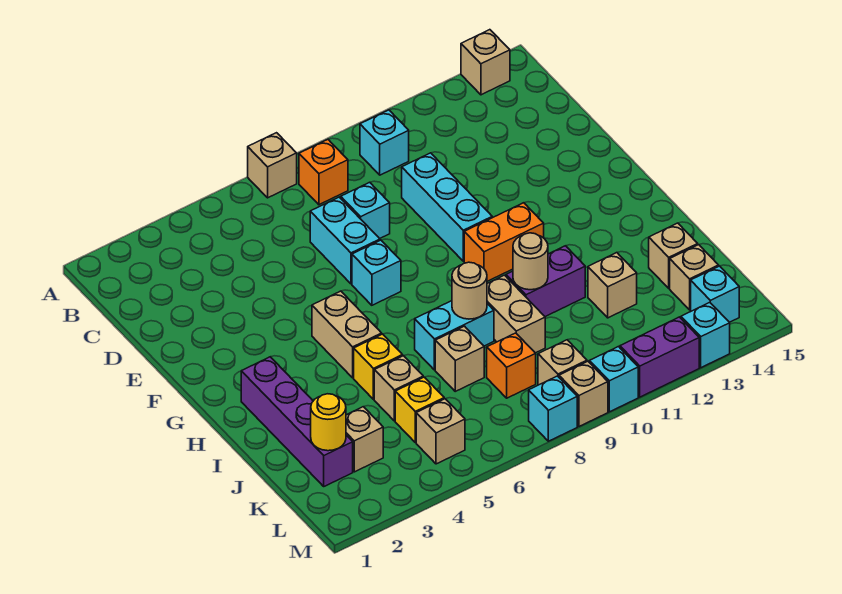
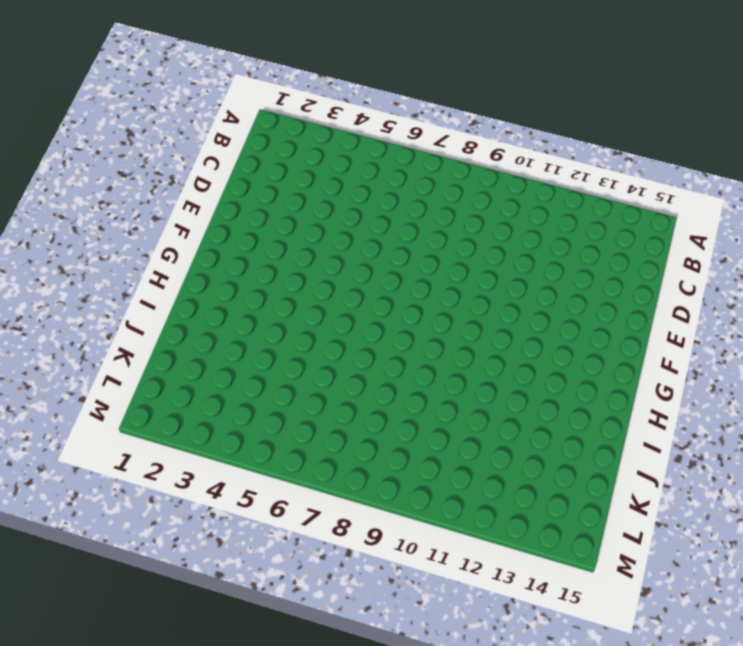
none -> tan brick A7 level 1
none -> tan brick A14 level 1
none -> orange brick B8 level 1
none -> cyan brick B10 level 1

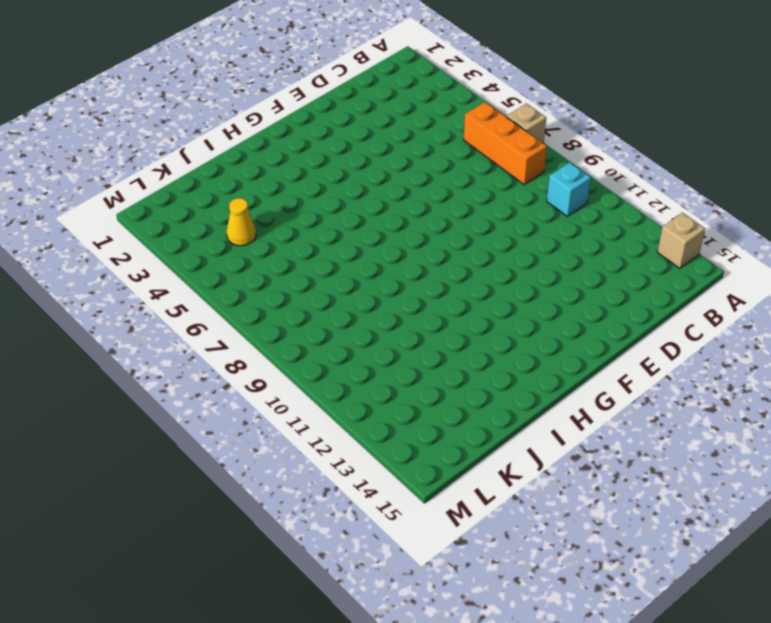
orange brick B6:B8 level 1 -> orange brick B8 level 1
yellow cone K4 level 1 -> none
none -> cyan brick D7:E7 level 1
none -> cyan brick D8 level 1
none -> cyan brick D10:F10 level 1
none -> cyan brick F7 level 1

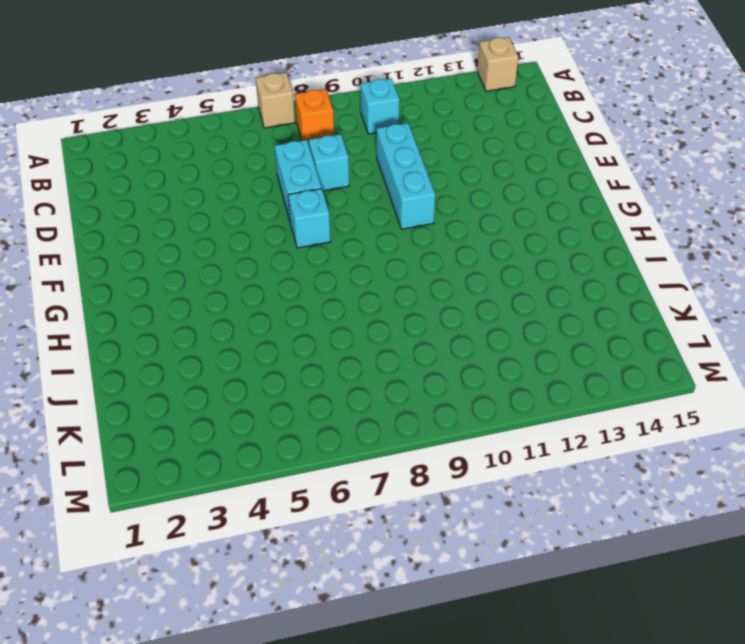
none -> tan brick G5:H5 level 1
none -> orange brick G10:G11 level 1
none -> purple brick H2:K2 level 1
none -> yellow brick I5 level 1

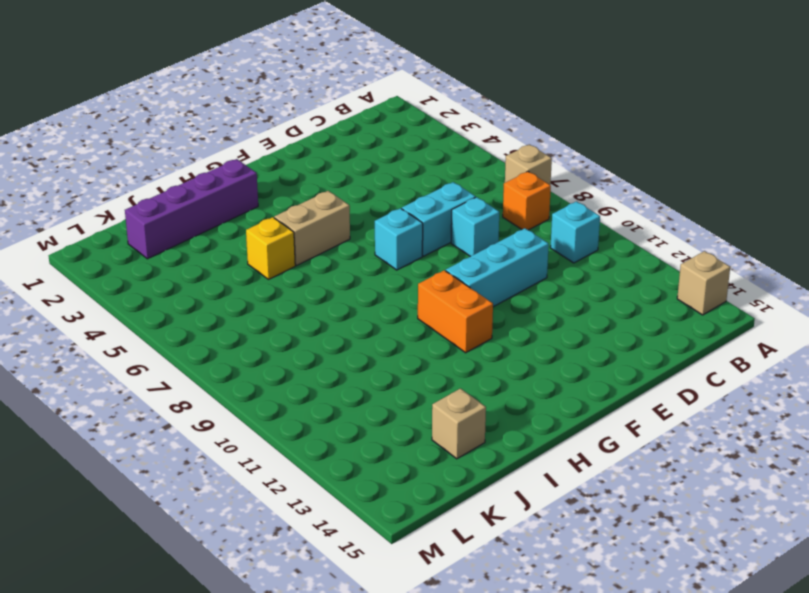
none -> cyan brick I7:I8 level 1
none -> tan brick I9:J9 level 1
none -> purple brick I10:I11 level 1
none -> tan brick J5 level 1

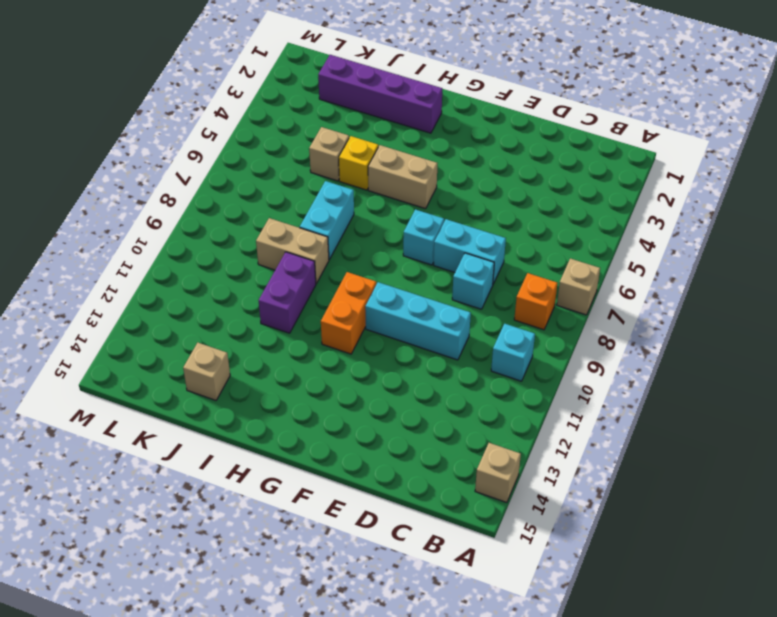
none -> tan brick J7 level 1
none -> tan brick J12 level 1
none -> tan brick K3 level 1
none -> yellow brick K5 level 1

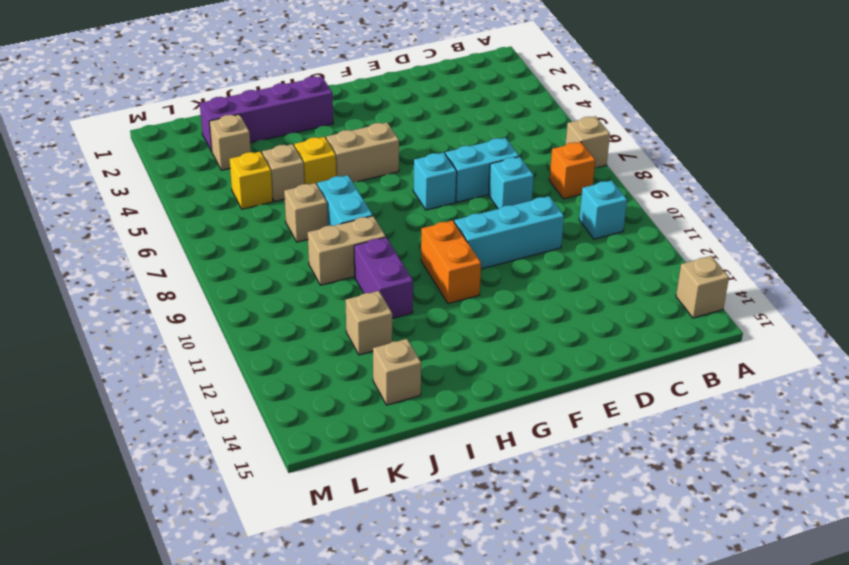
none -> orange brick K8 level 1
none -> tan brick K14 level 1
none -> tan brick L5 level 1
none -> tan brick L9 level 1

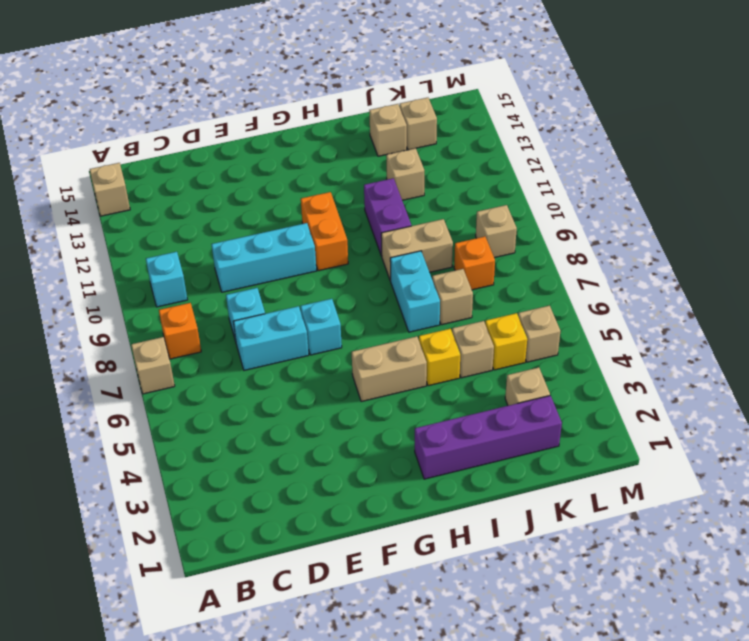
none -> cyan brick L14 level 1
none -> cyan brick M8 level 1
none -> tan brick M9 level 1
none -> cyan brick M10 level 1

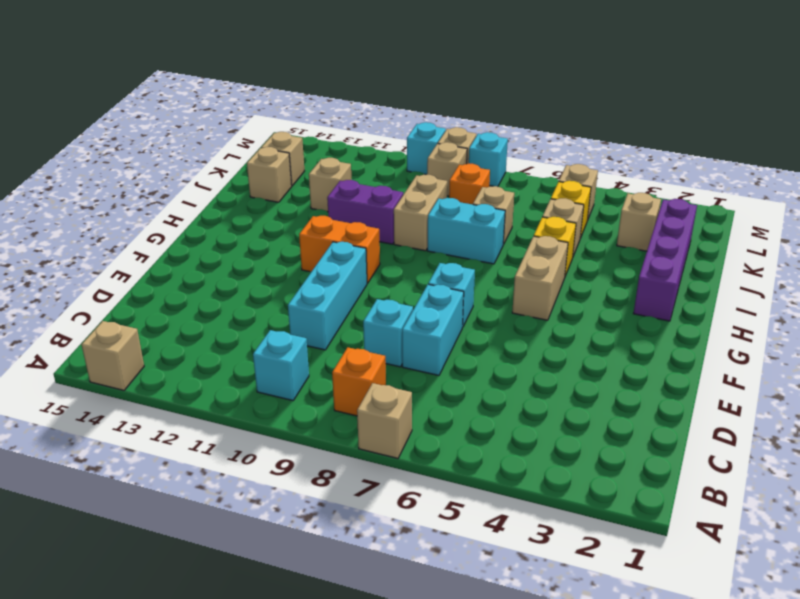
none -> cyan brick L14 level 1
none -> purple brick M11:M12 level 1
none -> cyan brick M13 level 1
none -> tan round brick I8 level 2

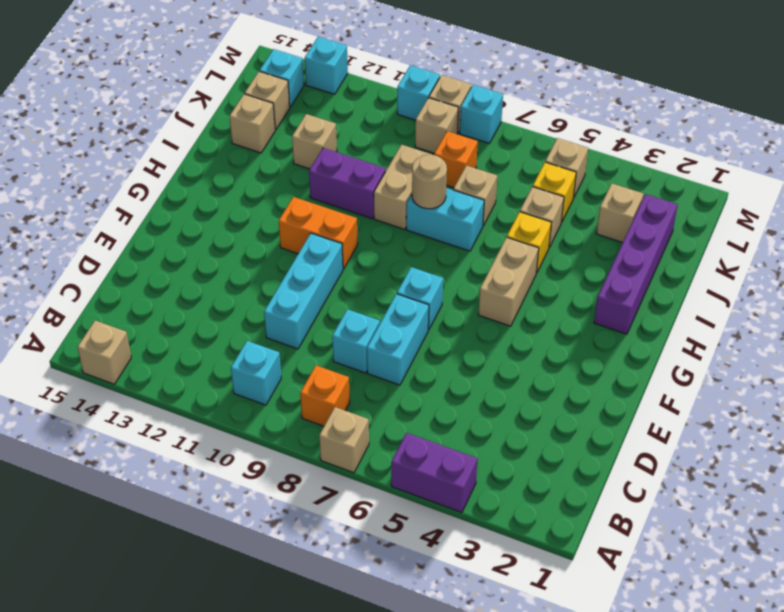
purple brick A4:A5 level 1 -> purple brick M11:M12 level 1
none -> tan round brick I10 level 2
none -> yellow round brick K2 level 2

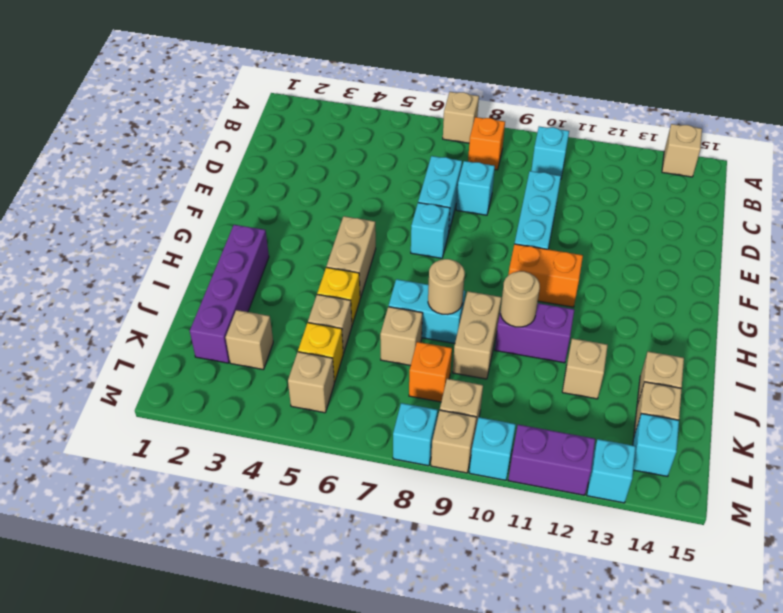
none -> yellow round brick K2 level 2

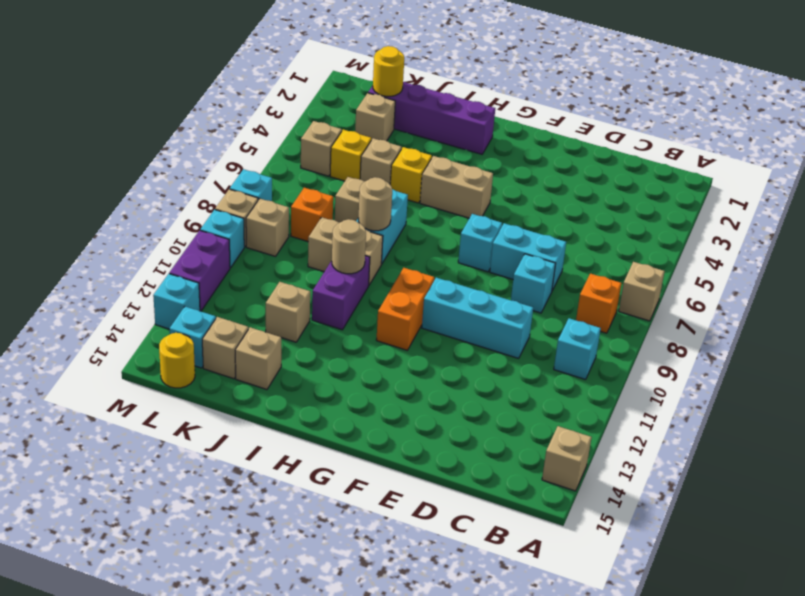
yellow round brick L15 level 1 -> none

